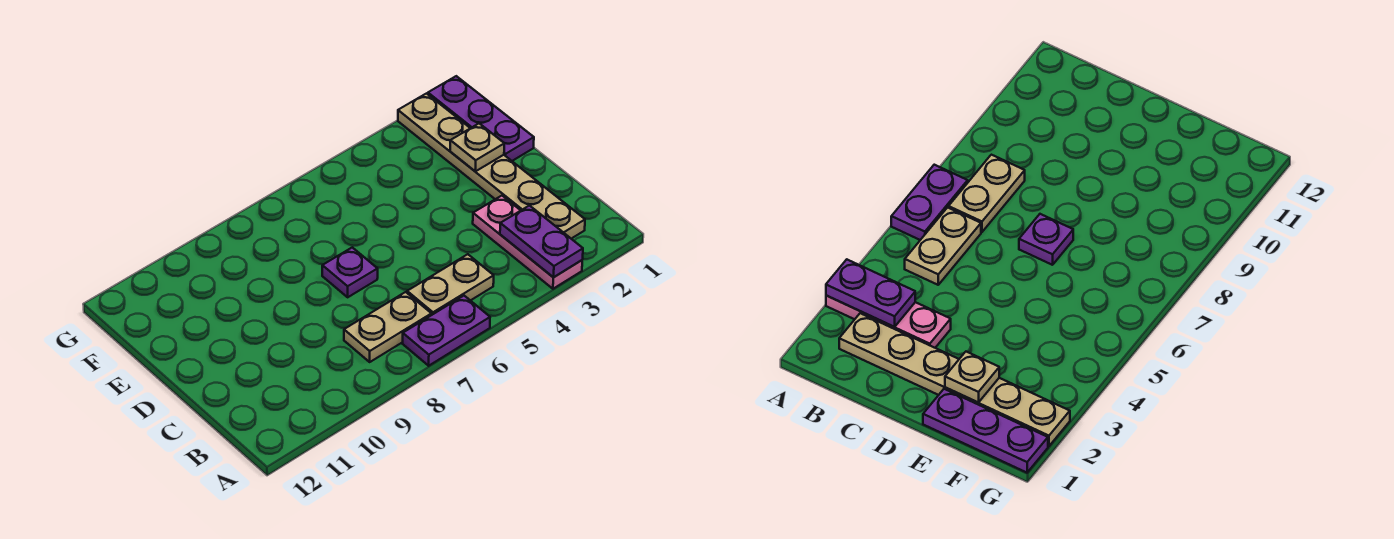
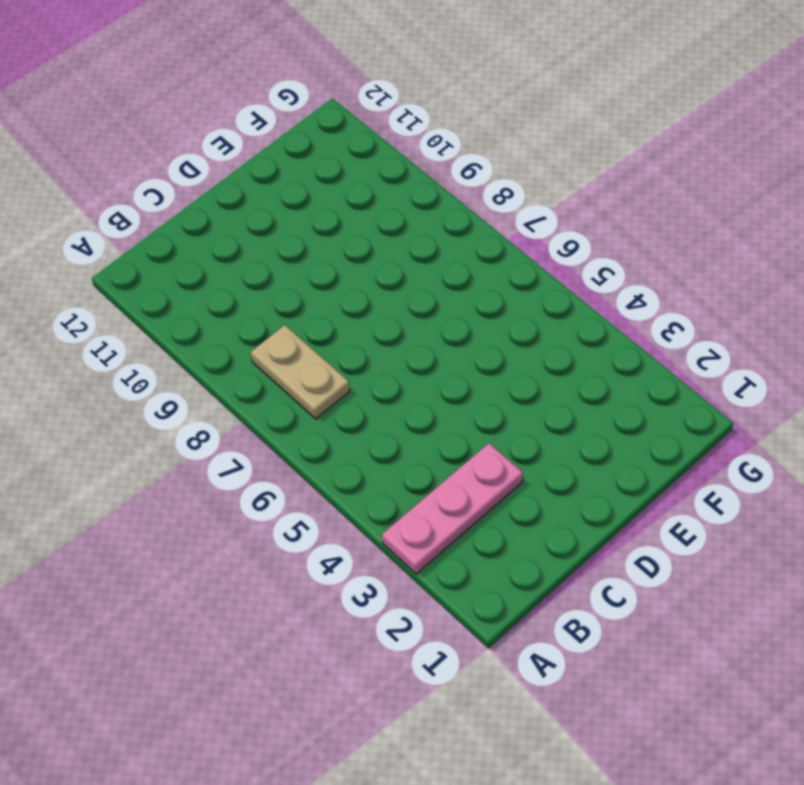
none -> purple plate A6:A7 level 1
none -> tan plate B2:G2 level 1

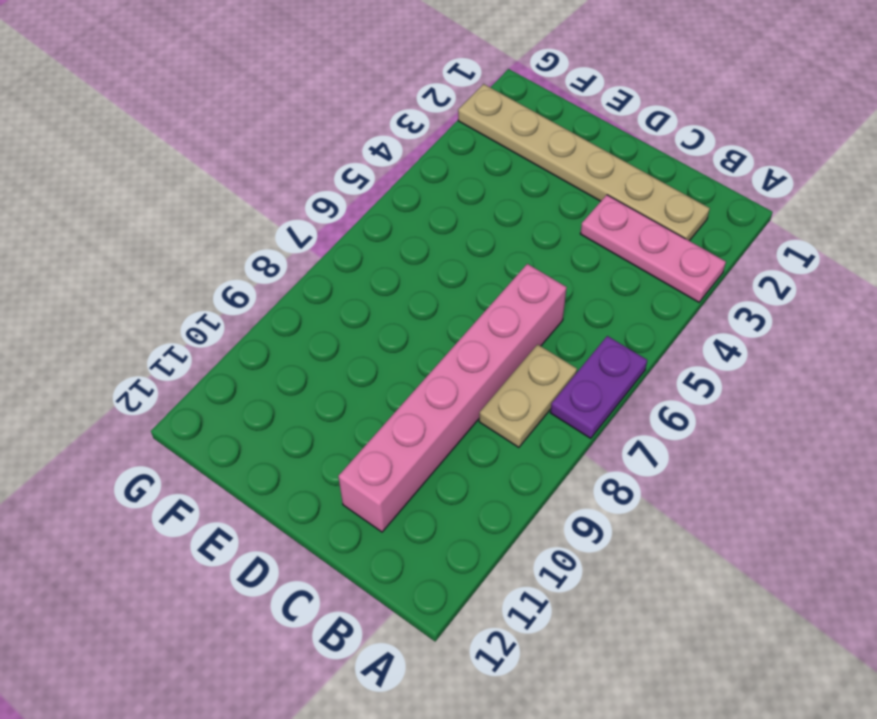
pink brick C6:C11 level 1 -> none
none -> tan plate B5:B6 level 1
none -> purple plate D7 level 1

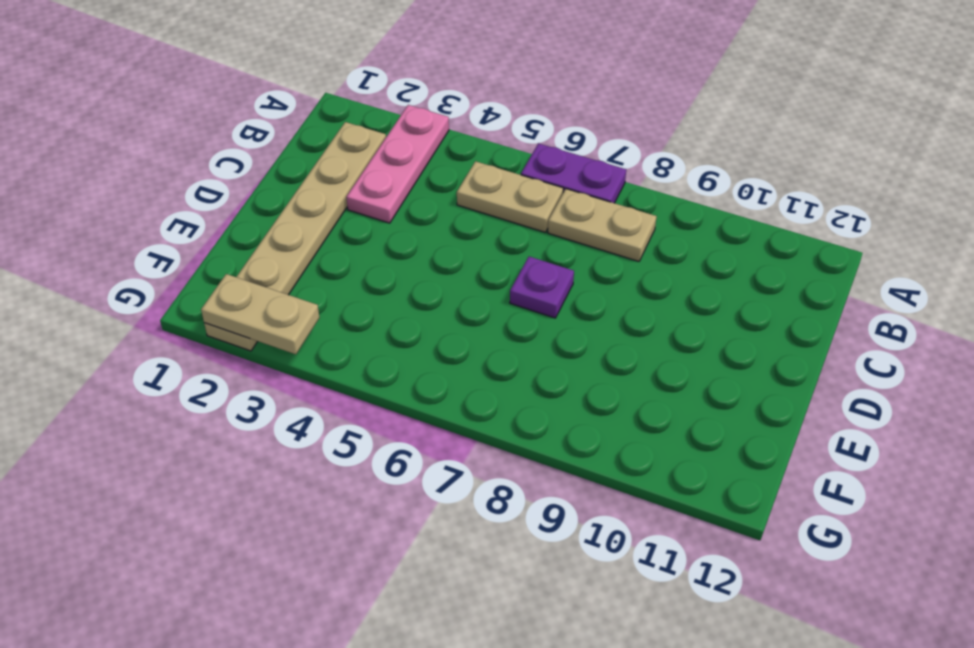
tan plate G2:G3 level 2 -> none
none -> purple plate E1:G1 level 1
none -> purple plate A3:B3 level 2

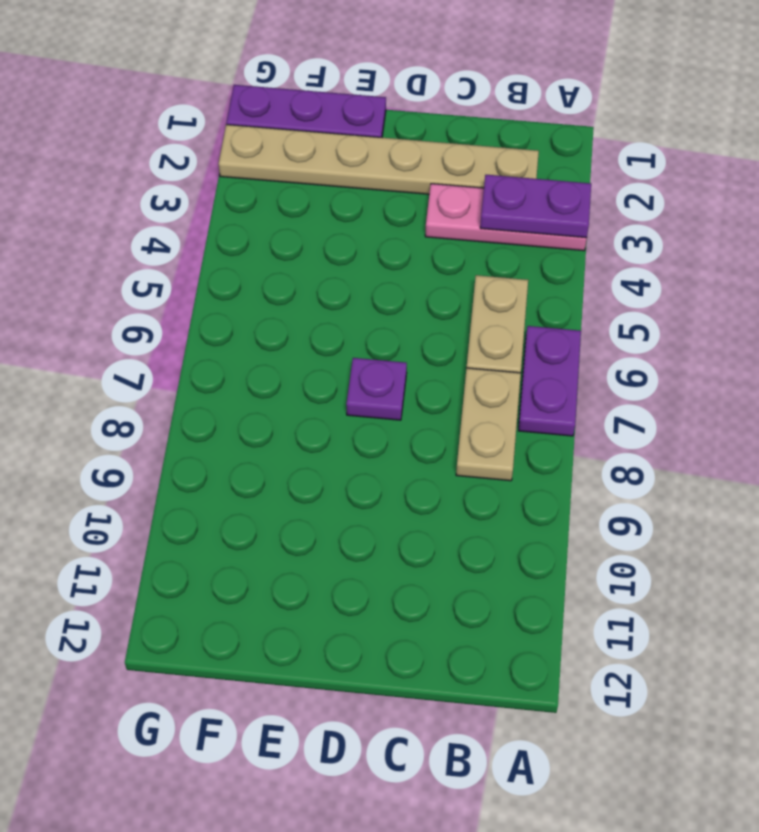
none -> tan plate E2 level 2

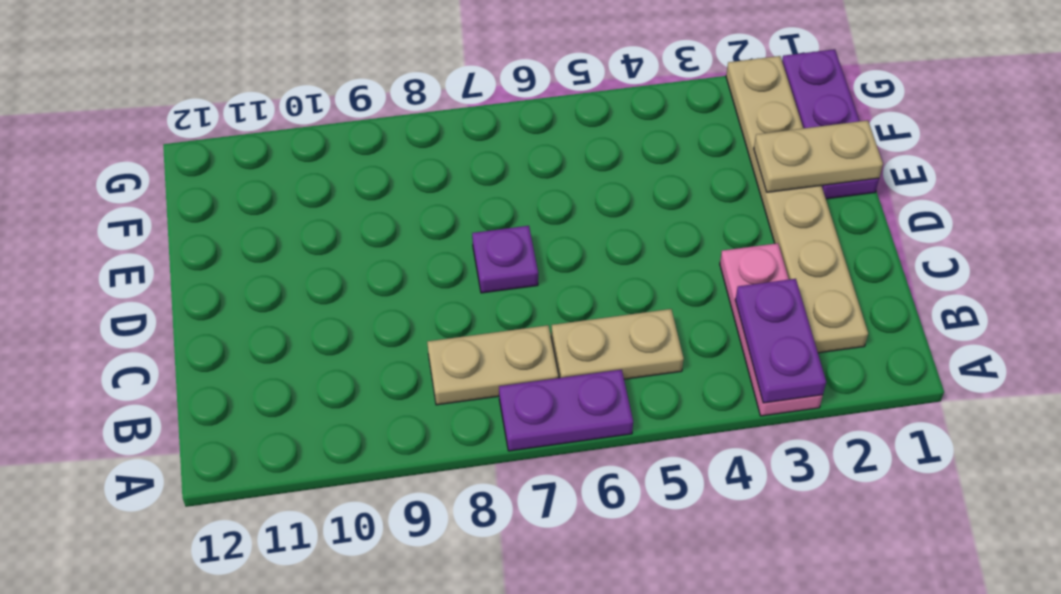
tan plate E1:E2 level 2 -> tan plate E2 level 2

